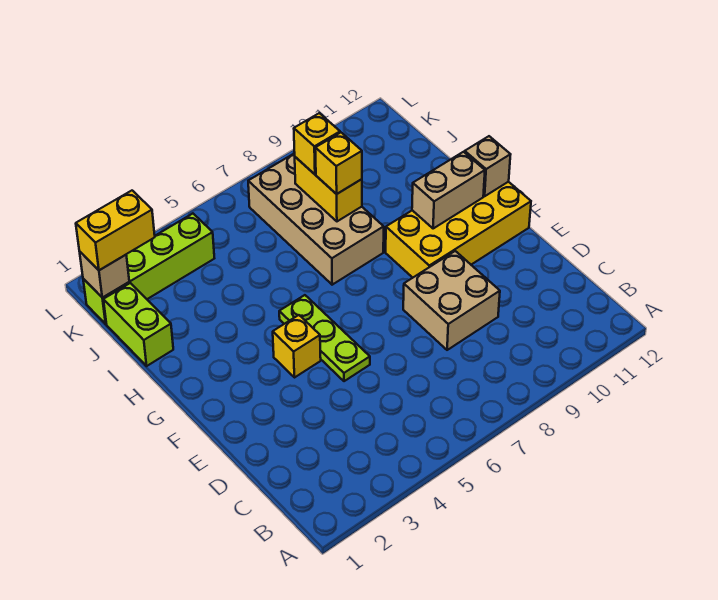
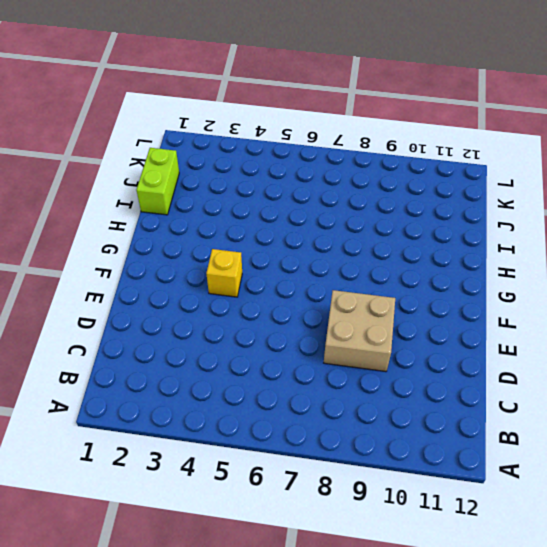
none -> lime plate E5:G5 level 1
none -> yellow brick F9:G12 level 1
none -> tan brick H7:K8 level 1

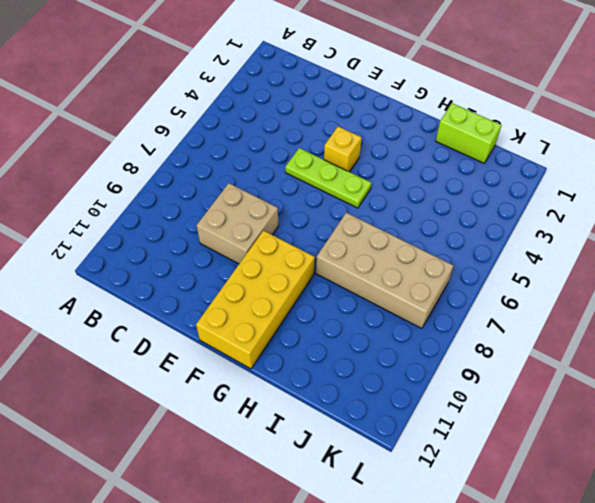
none -> lime brick K1:K4 level 1
none -> tan brick G10:G11 level 2
none -> tan brick G12 level 2

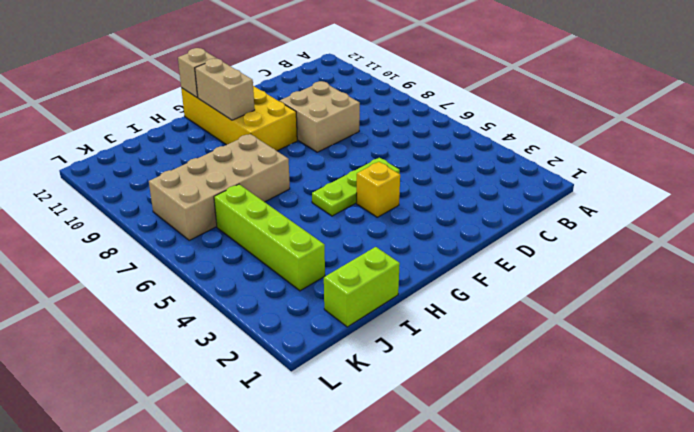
lime brick J3:J6 level 1 -> lime brick K1:K4 level 1
none -> yellow brick I8:J8 level 2
none -> tan brick K1 level 2
none -> yellow brick I8 level 3

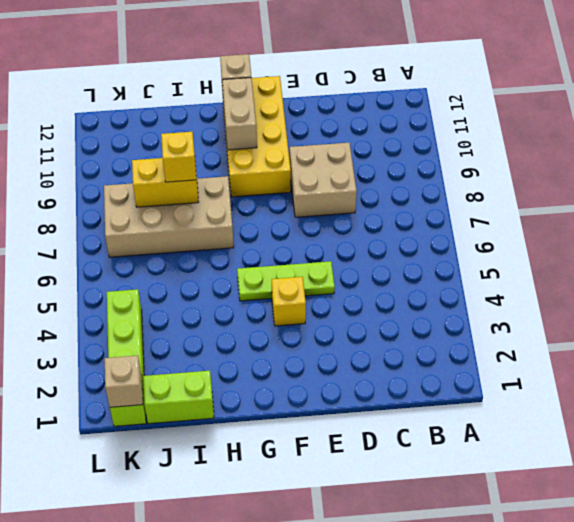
none -> yellow brick J8 level 3
none -> yellow brick K1:K2 level 3

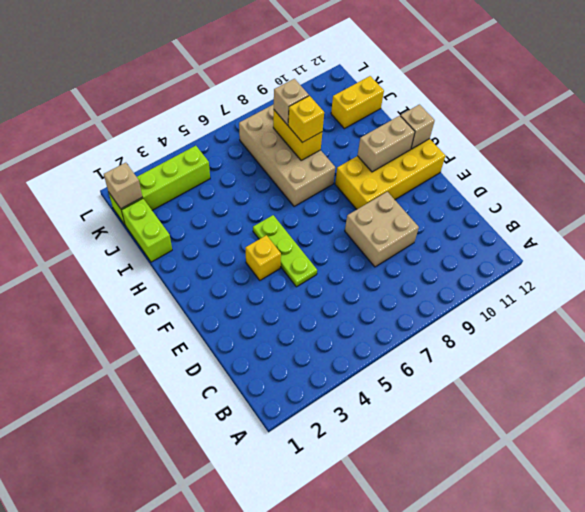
tan brick J8 level 3 -> yellow brick J8 level 3
yellow brick J11:J12 level 1 -> yellow brick K1:K2 level 3

